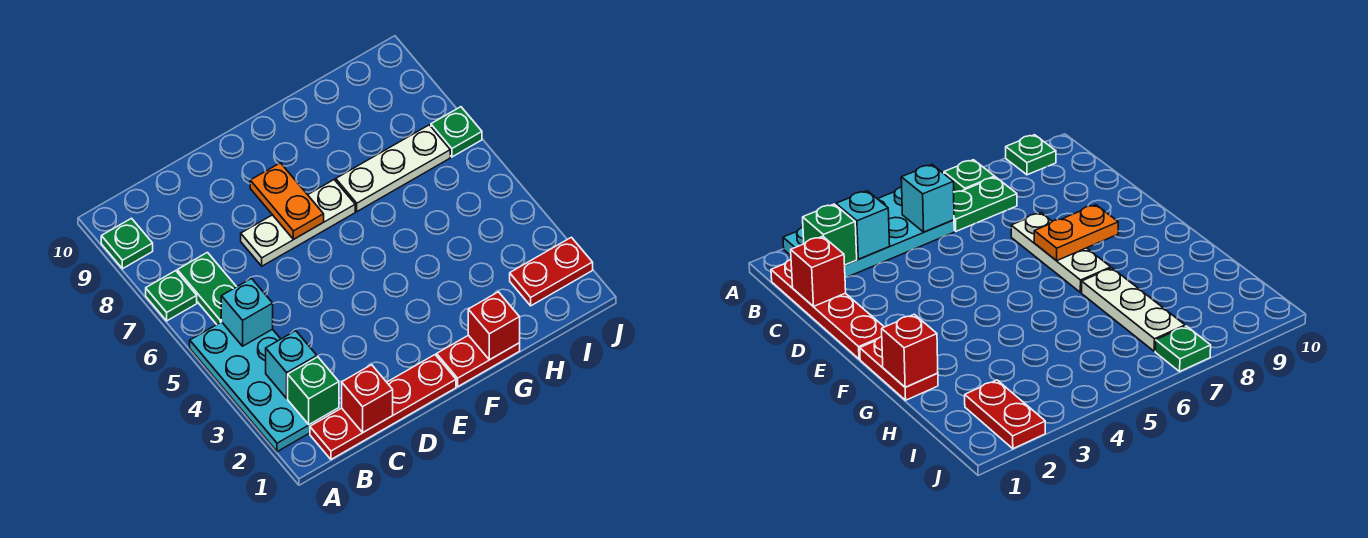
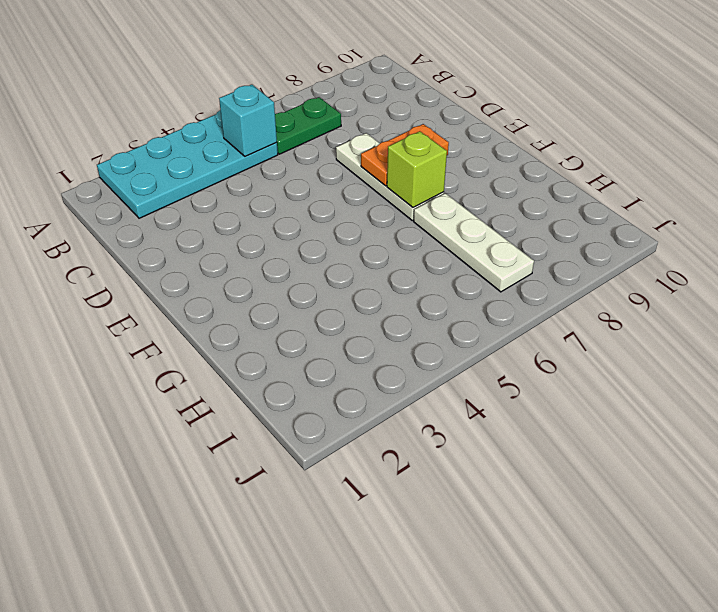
lime brick F7 level 2 -> none
none -> green plate A7 level 1
none -> green plate A9 level 1
none -> red plate B1:E1 level 1

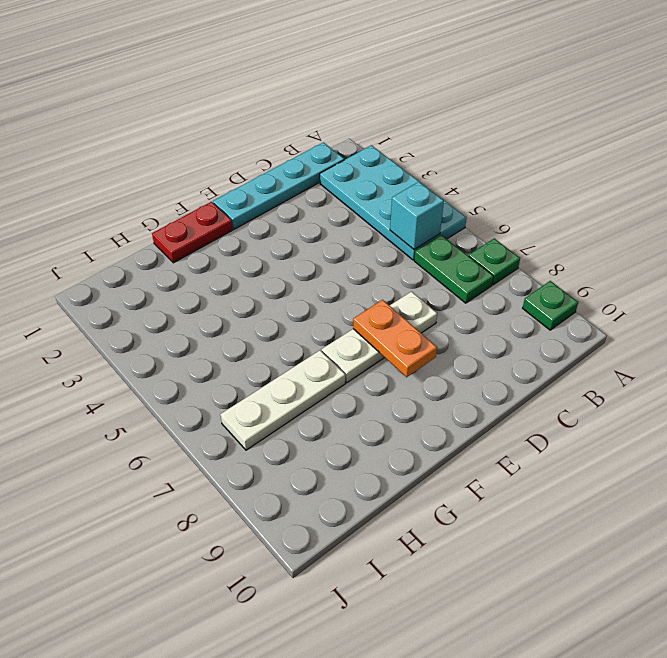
cyan plate B1:E1 level 1 -> red plate B1:E1 level 1
none -> red plate I2:J2 level 1
none -> green plate J7 level 1
none -> green brick B2 level 2

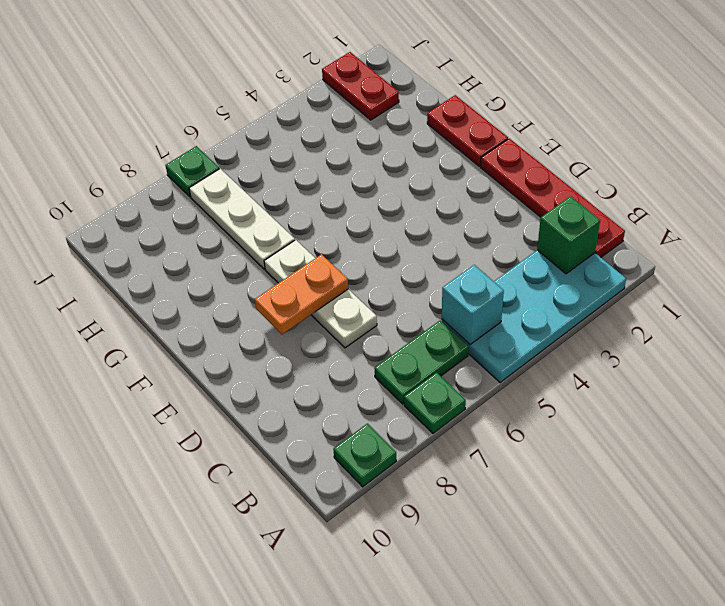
none -> cyan brick B3 level 2
none -> red brick C1 level 2
none -> red brick G1 level 2

